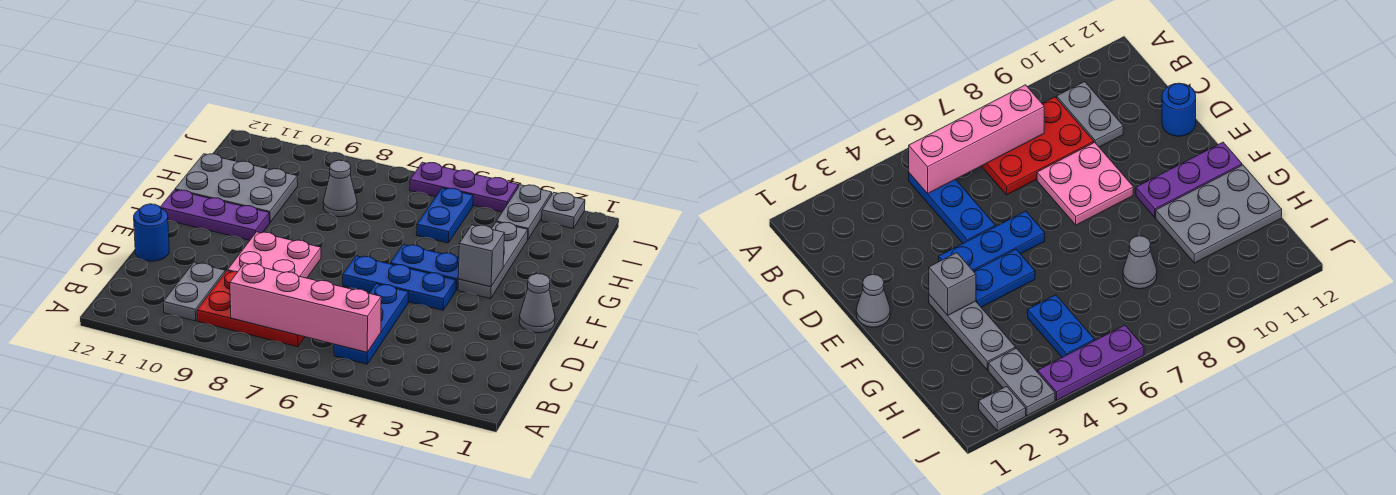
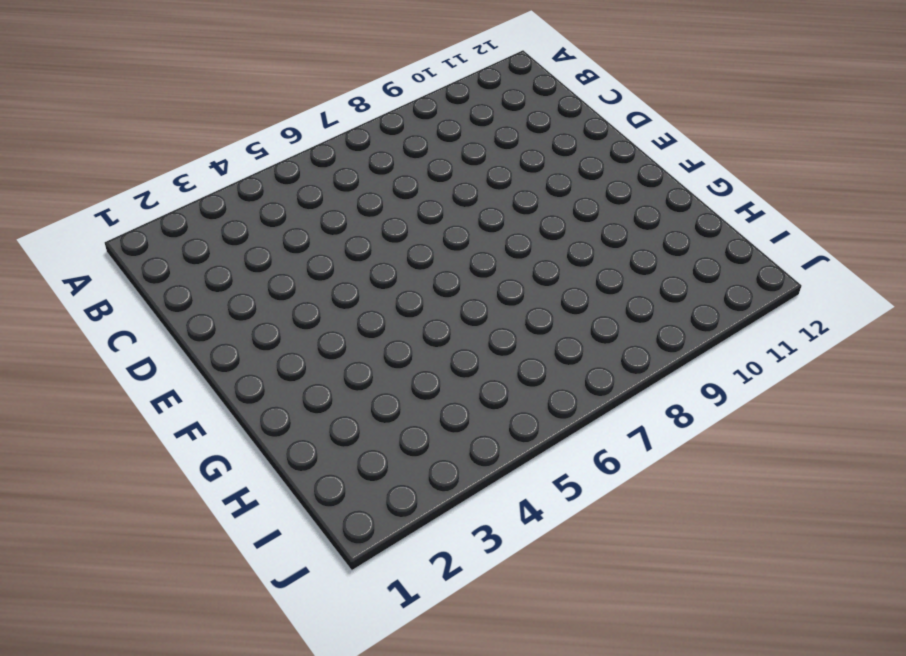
none -> blue plate B5:D5 level 1
none -> red plate B7:C9 level 1
none -> grey plate B10:C10 level 1

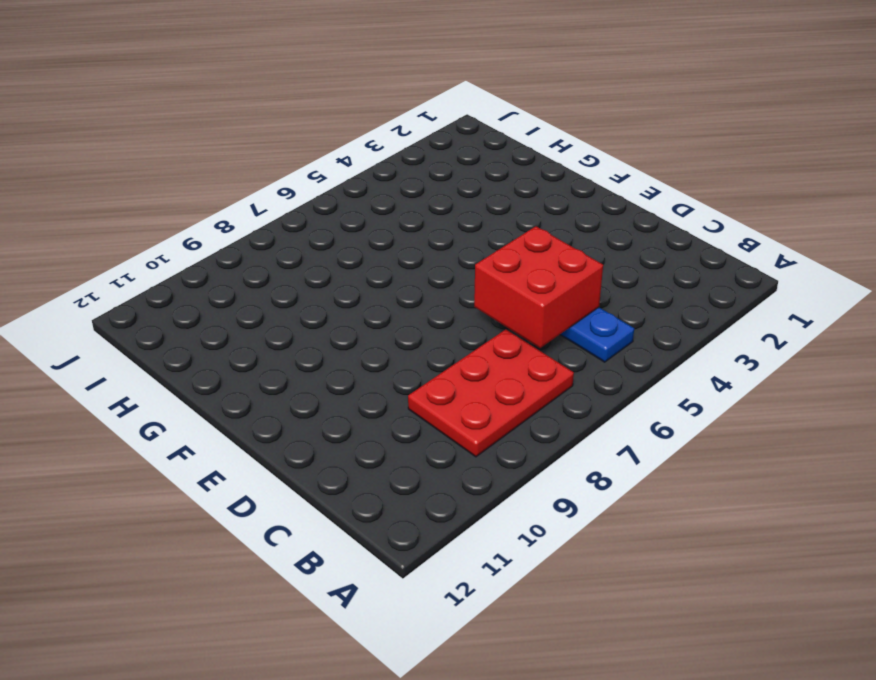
red brick C5:D6 level 2 -> none
none -> grey plate B10:C10 level 1
none -> pink plate D8:E9 level 1
none -> blue round brick D12 level 1

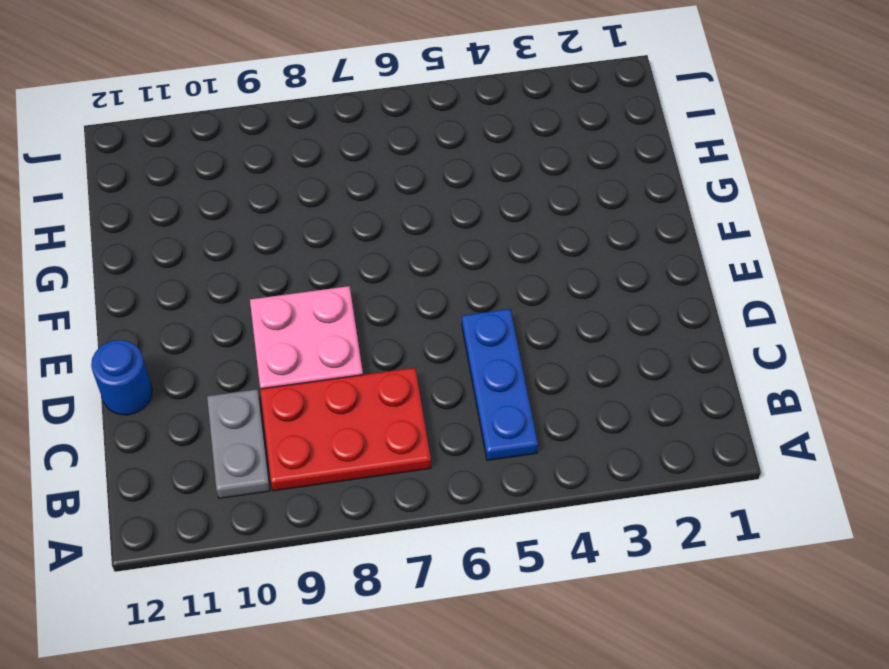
none -> grey cone E1 level 1
none -> blue plate E4:E6 level 1
none -> grey plate F3:H3 level 1

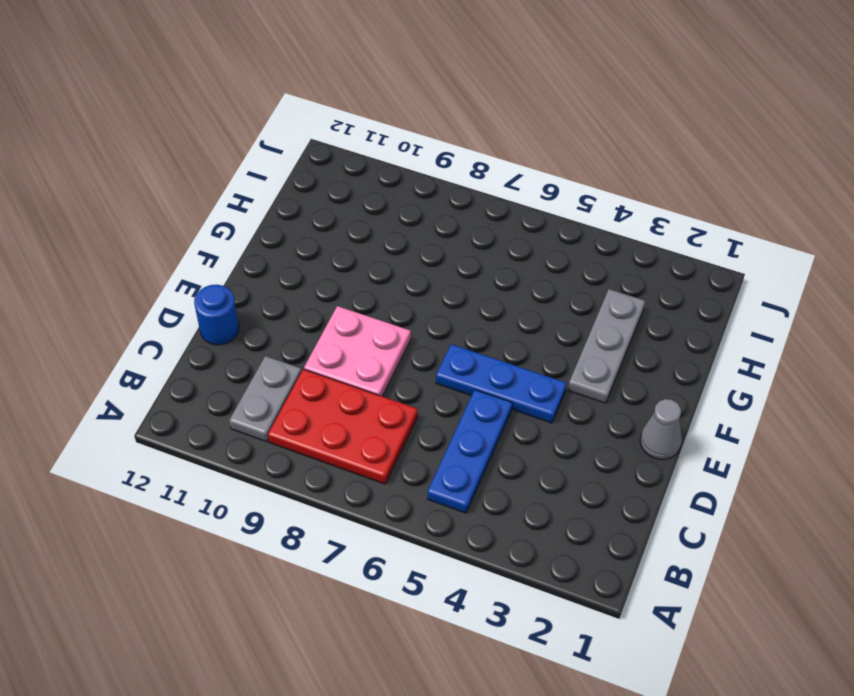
none -> blue plate F4:F5 level 1
none -> purple plate F10:F12 level 1
none -> grey plate G10:H12 level 1

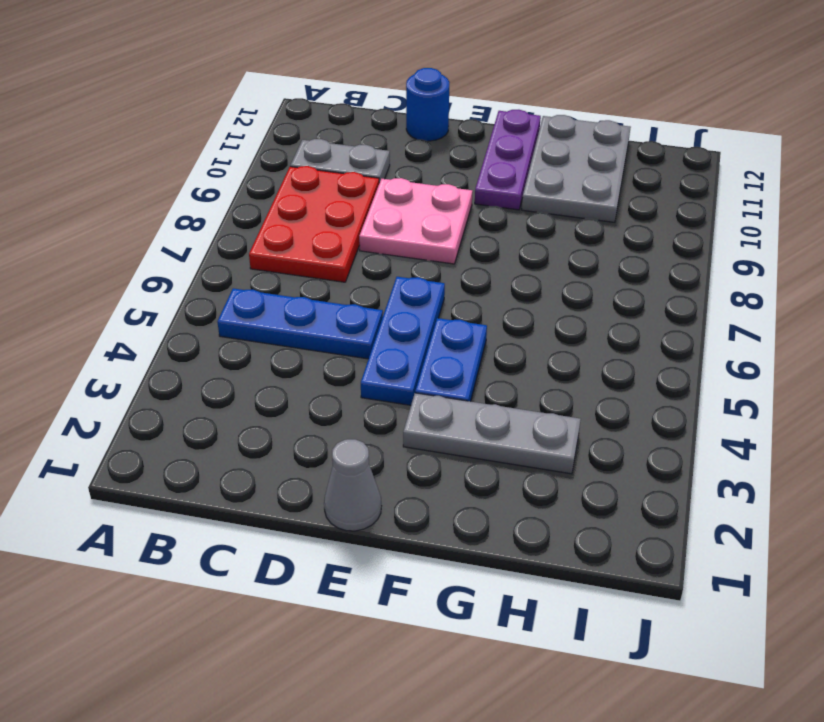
none -> blue plate H5:I5 level 1
none -> grey cone H8 level 1
none -> grey plate I3:J3 level 1

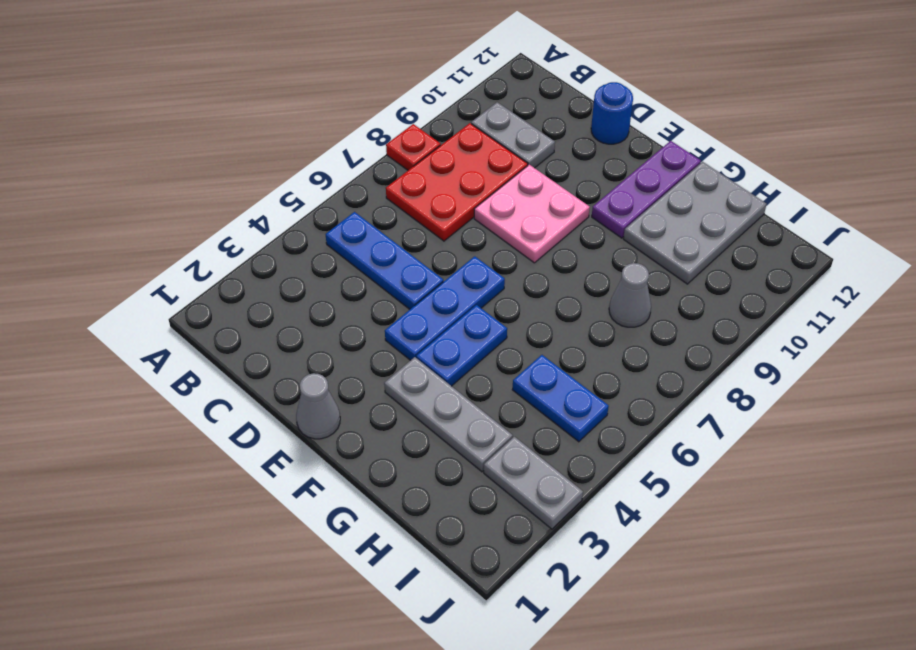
red plate A8 level 1 -> none
none -> grey plate J2 level 1
none -> purple plate J4:J6 level 1
none -> pink brick B5:B8 level 2

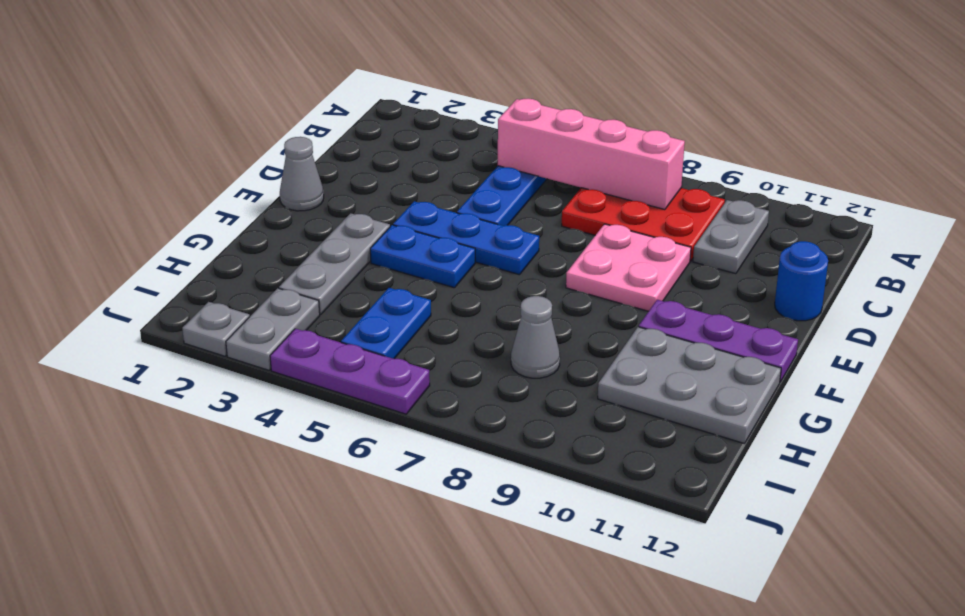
none -> grey brick F3 level 2

